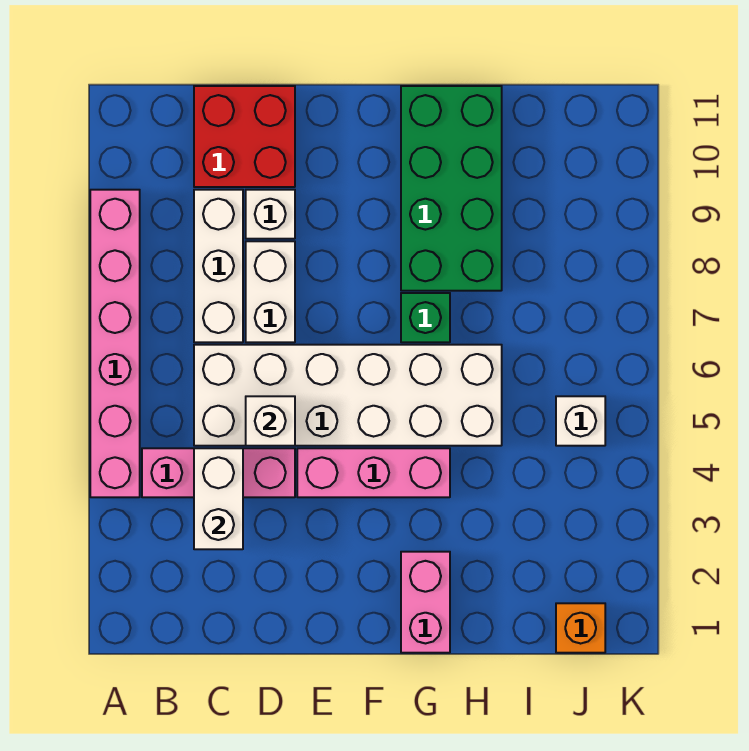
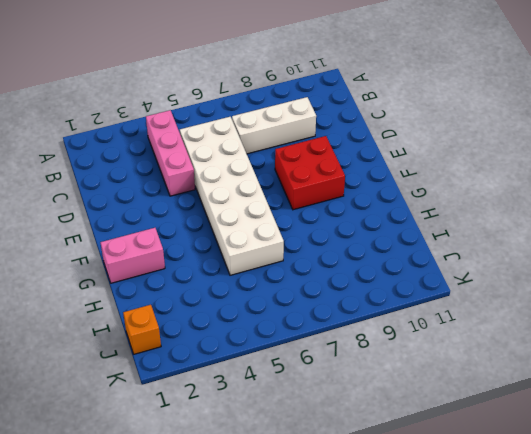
red brick E8:F9 level 1 -> red brick C10:D11 level 1
none -> pink brick A4:A9 level 1
none -> white brick D7:D8 level 1
none -> white brick D9 level 1

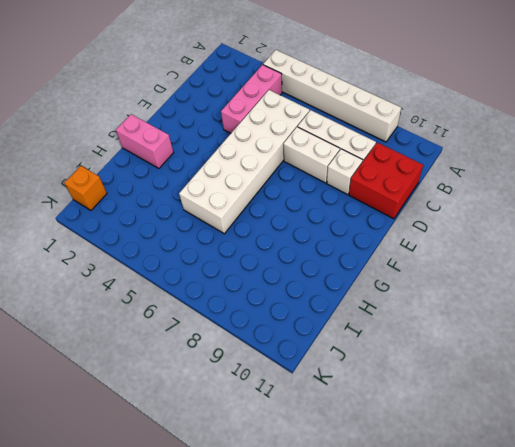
white brick A4:A9 level 1 -> pink brick A4:A9 level 1
none -> pink brick E4:G4 level 1
none -> green brick G7 level 1
none -> green brick G8:H11 level 1

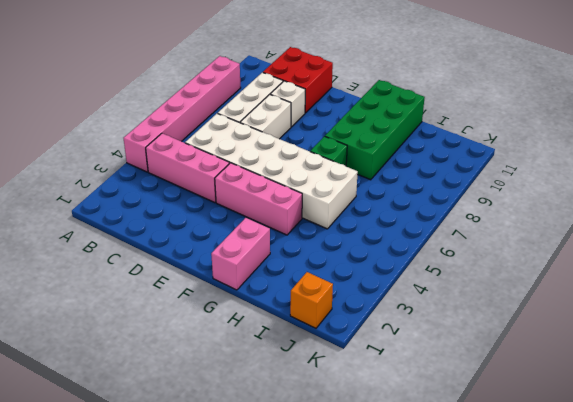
none -> white brick J5 level 1
none -> white brick C3:C4 level 2
none -> white brick D5 level 2

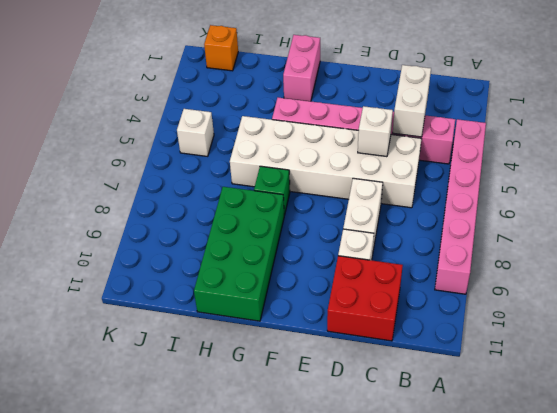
none -> white brick C7:C9 level 1

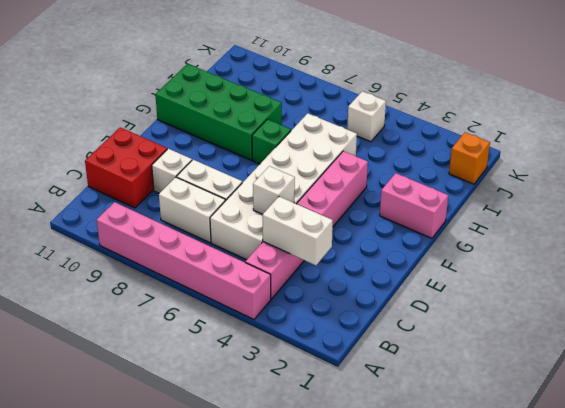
white brick C7:C8 level 1 -> white brick C7:C9 level 1

